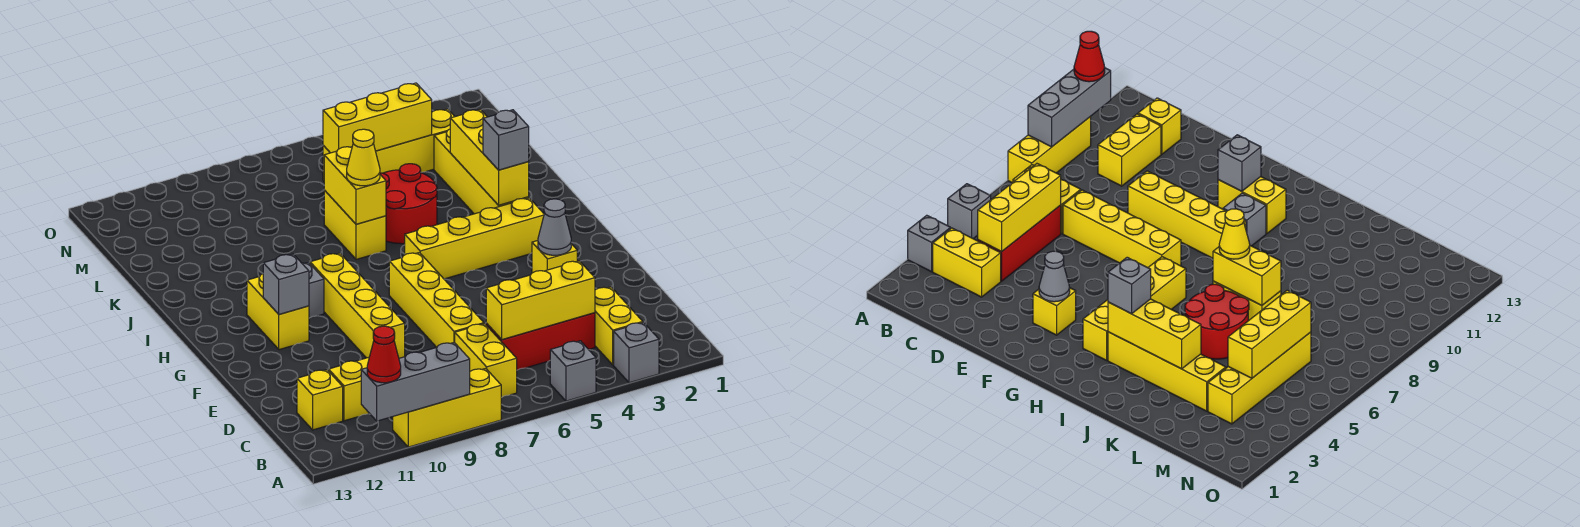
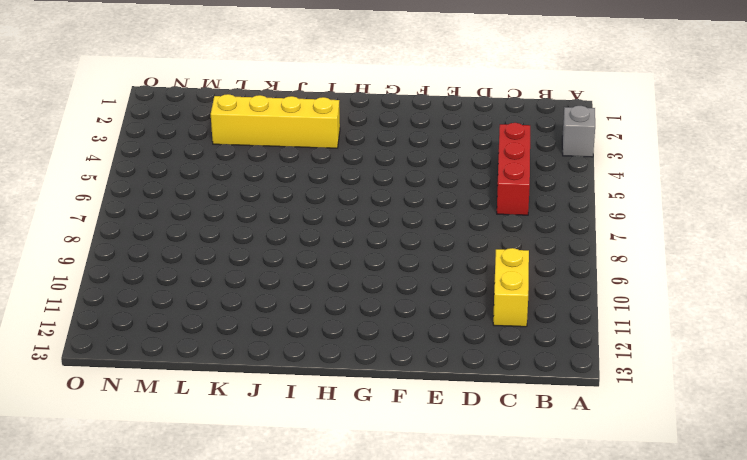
none -> grey brick A5 level 1
none -> yellow brick A8:A10 level 1
none -> yellow brick B3:C3 level 1

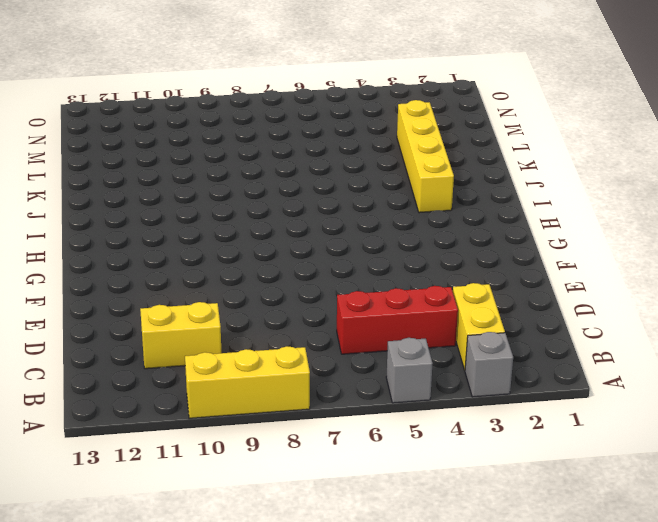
none -> yellow brick B7:C7 level 1
none -> yellow brick C12 level 1
none -> yellow brick D7:G7 level 1

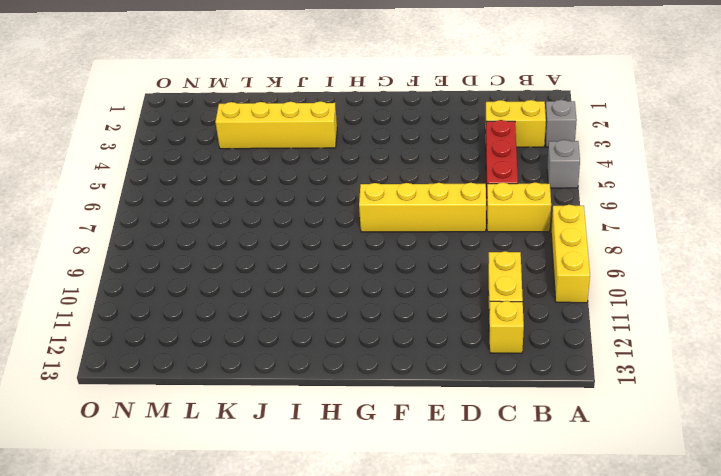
none -> yellow brick E9:H9 level 1
none -> yellow brick F3 level 1
none -> yellow brick G11:H11 level 1

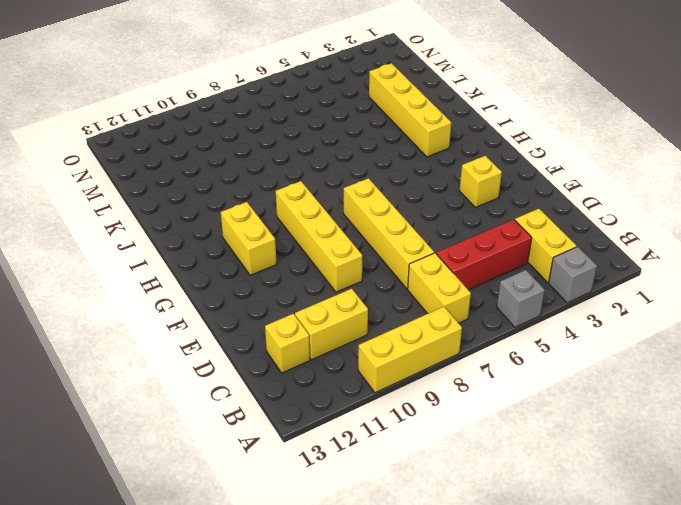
none -> yellow brick H3:H6 level 1
none -> grey brick H10 level 1
none -> red round brick J5:K6 level 1

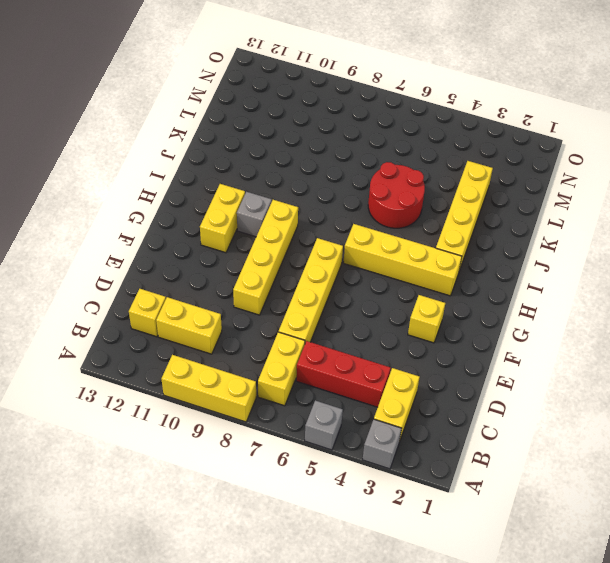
none -> yellow brick J7:K7 level 1
none -> yellow brick M3:M6 level 1
none -> grey brick A9:A11 level 2

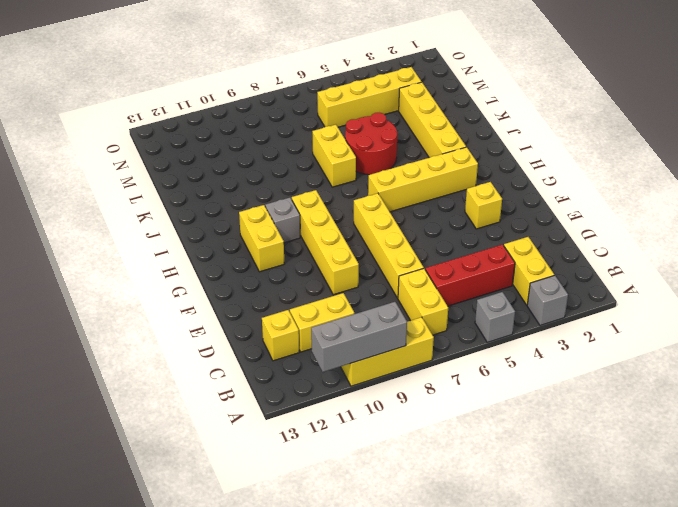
none -> yellow brick C4:C6 level 2
none -> grey cone F3 level 2
none -> grey brick G11 level 2

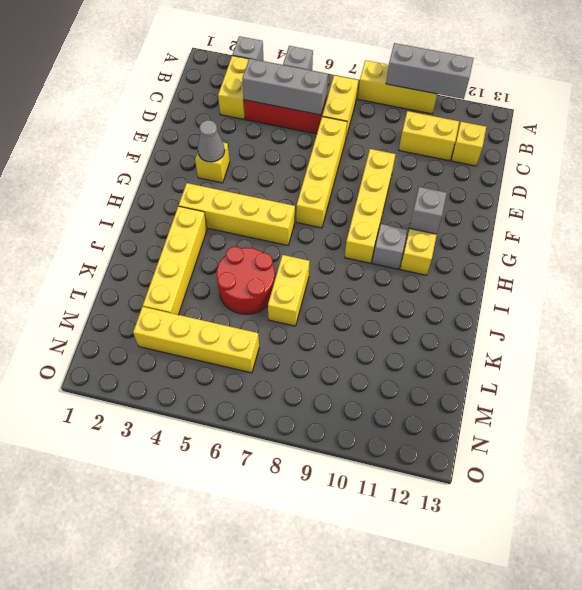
grey brick C4:C6 level 2 -> yellow brick C4:C6 level 2
none -> yellow brick I3:K3 level 2
none -> yellow brick J7:K7 level 2
none -> yellow brick M4:M6 level 2

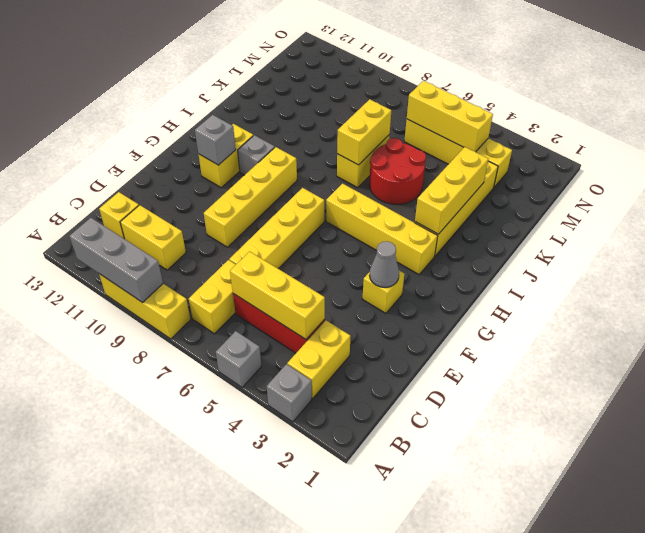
none -> red cone A11 level 3
none -> grey brick I3 level 3
none -> yellow cone J7 level 3

